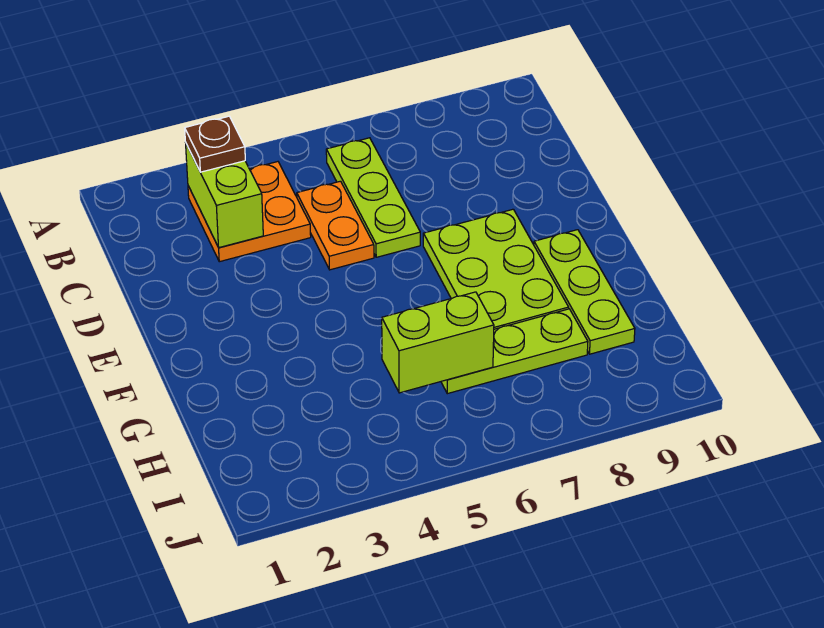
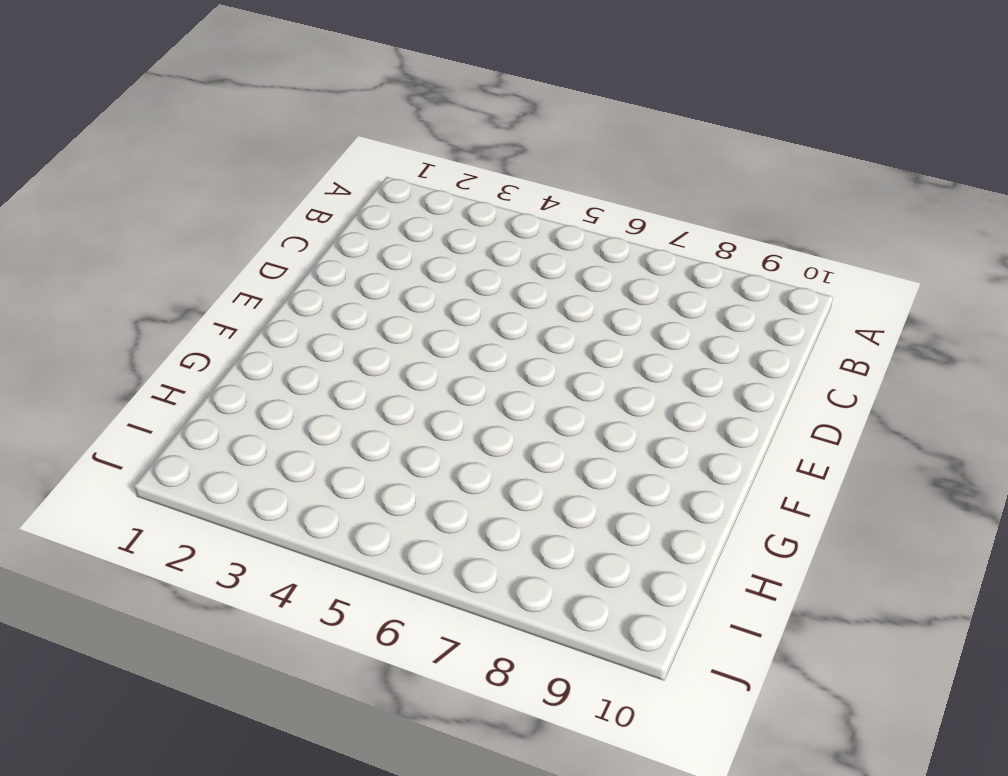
none -> orange plate B3:C4 level 1
none -> lime plate B6:D6 level 1

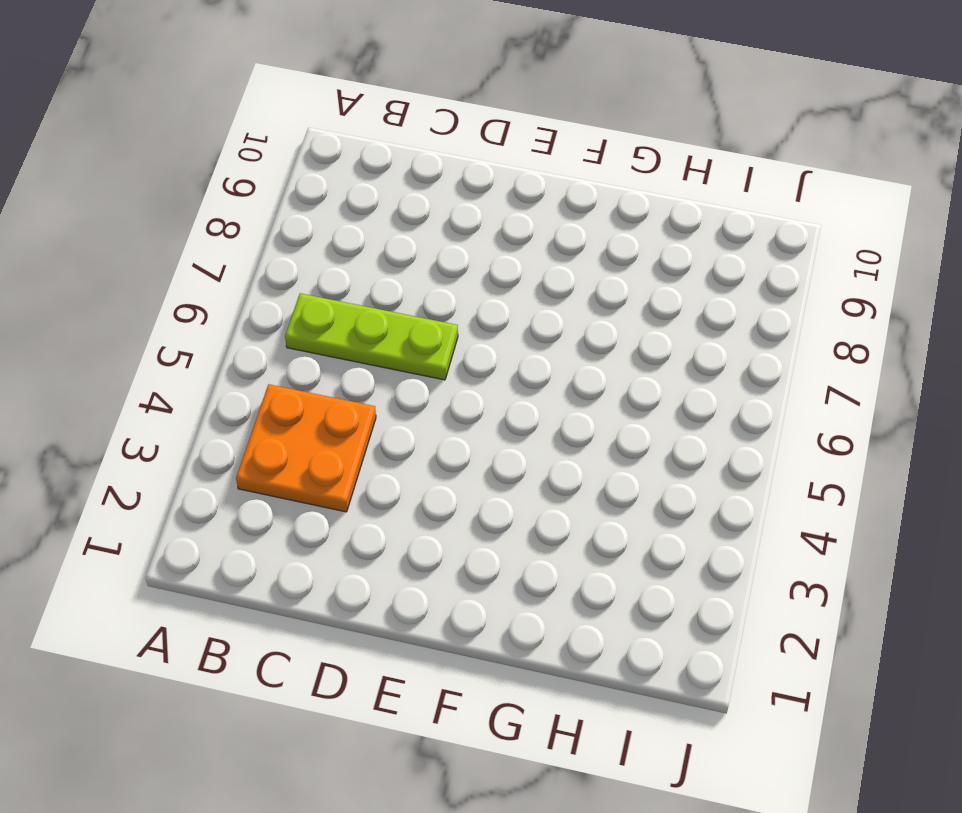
none -> orange plate C5:D5 level 1
none -> lime plate E7:G8 level 1

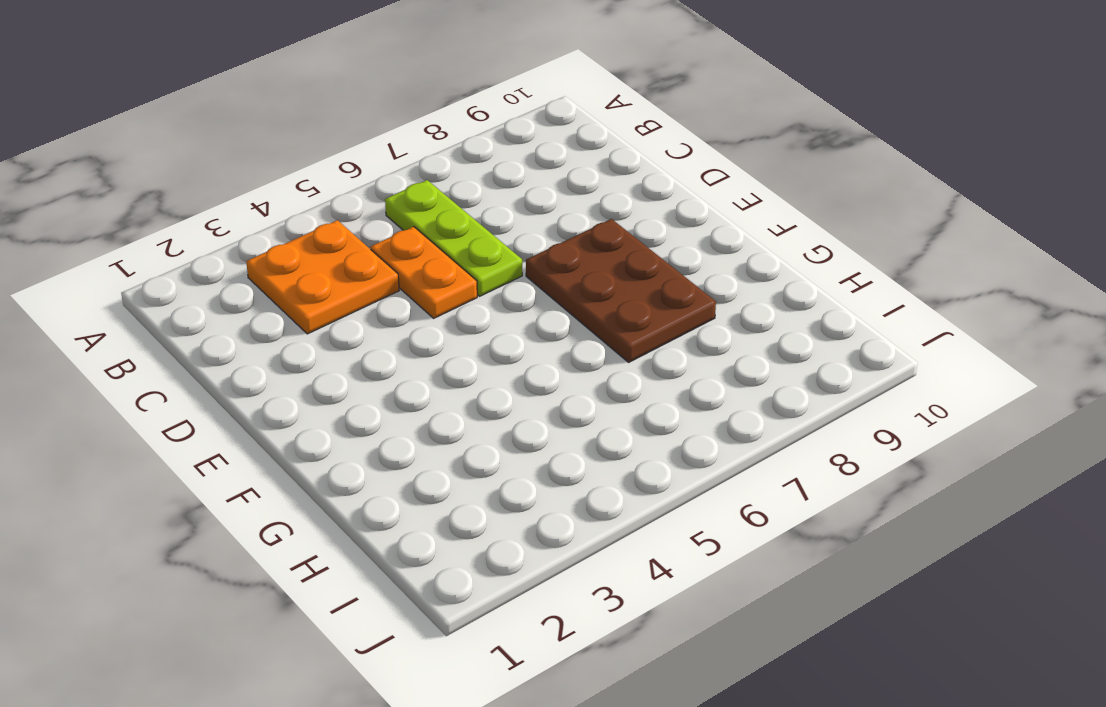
brown plate E7:G8 level 1 -> lime plate E7:G8 level 1
none -> lime plate F9:H9 level 1
none -> lime plate H6:H8 level 1

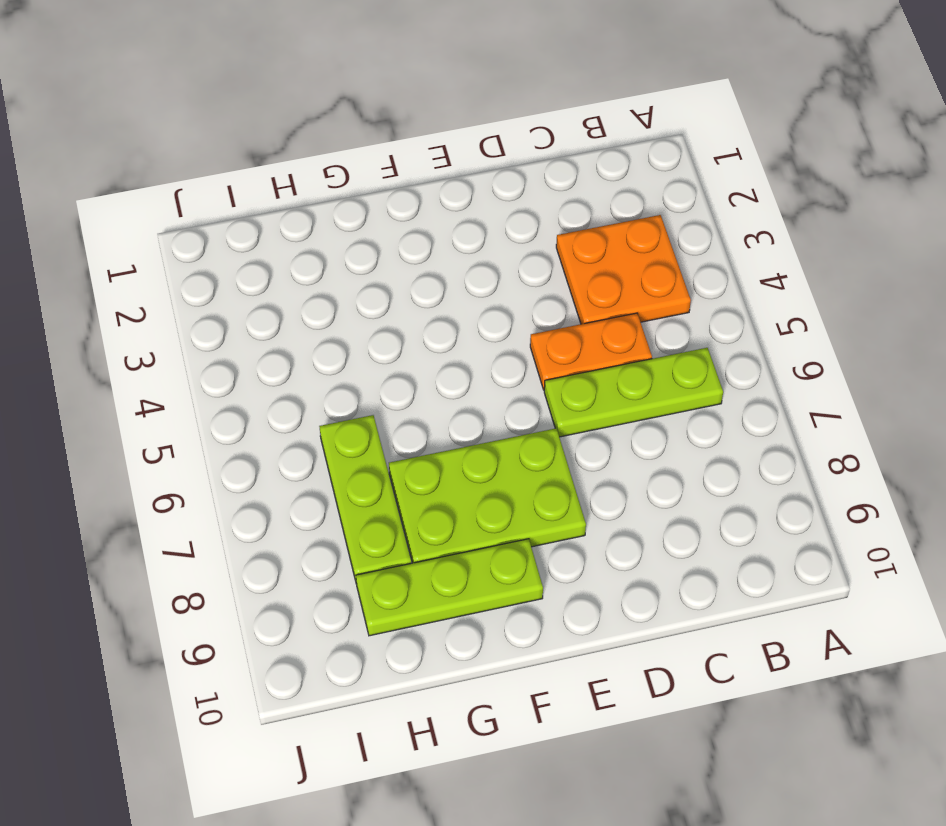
none -> lime brick B3:C3 level 2
none -> lime brick H5:H6 level 2

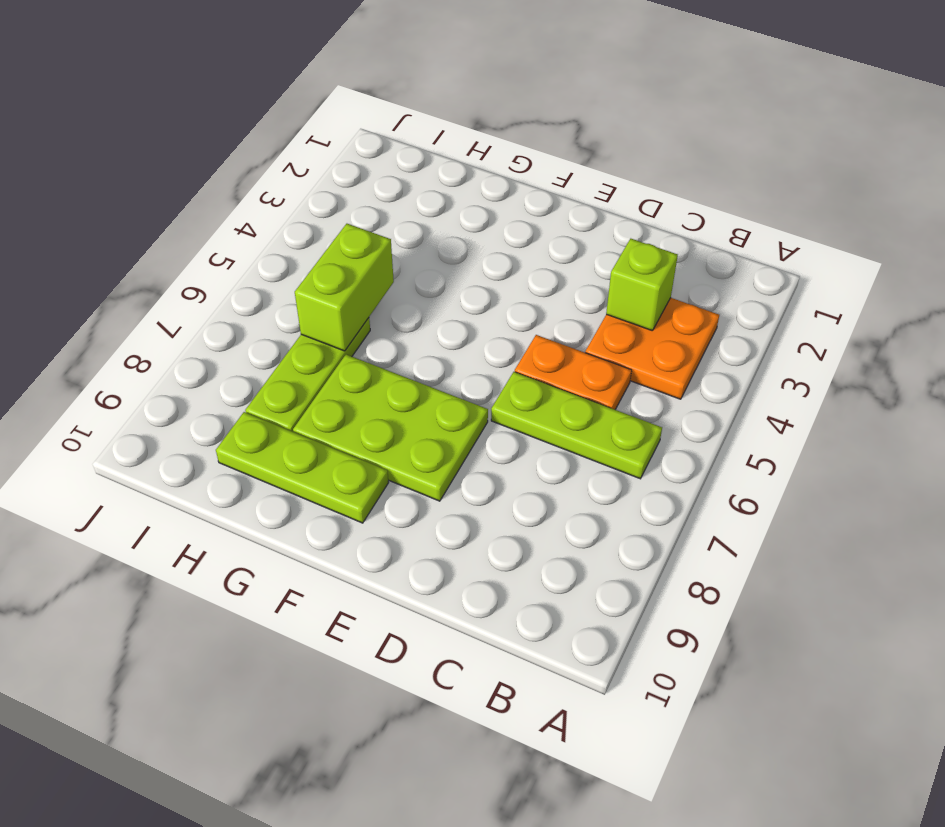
lime brick C3 level 2 -> lime brick B3:C3 level 2
none -> brown plate B3 level 3

